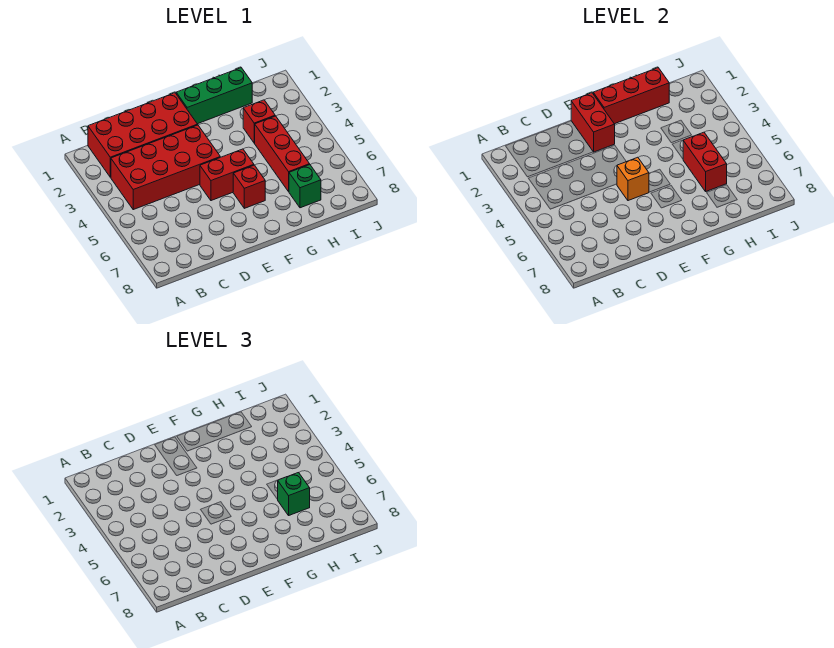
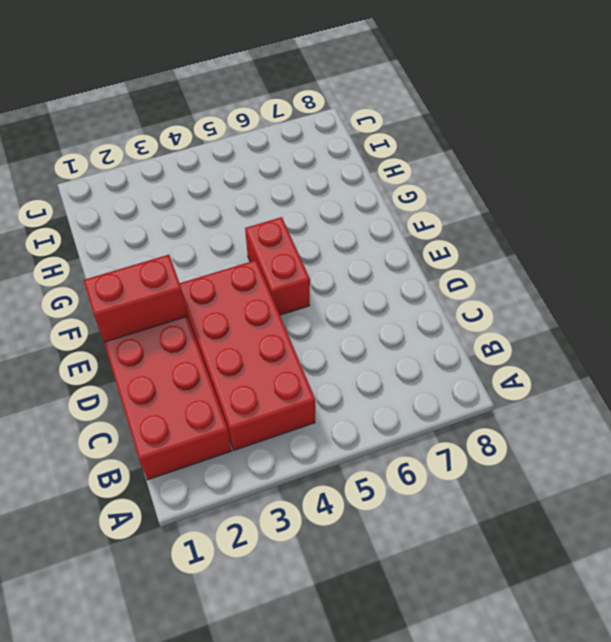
none -> green brick F1:H1 level 1
none -> red brick F6 level 1
none -> red brick H3 level 1

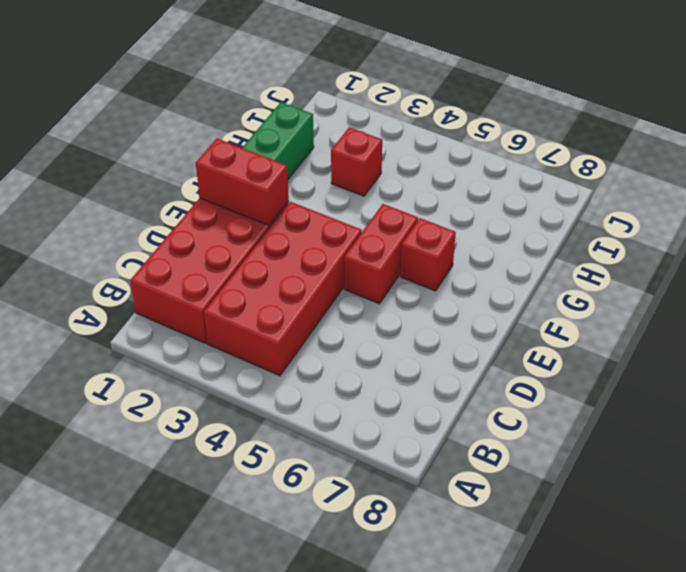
none -> red brick H4:H6 level 1
none -> green brick H7 level 1
none -> orange brick E5 level 2

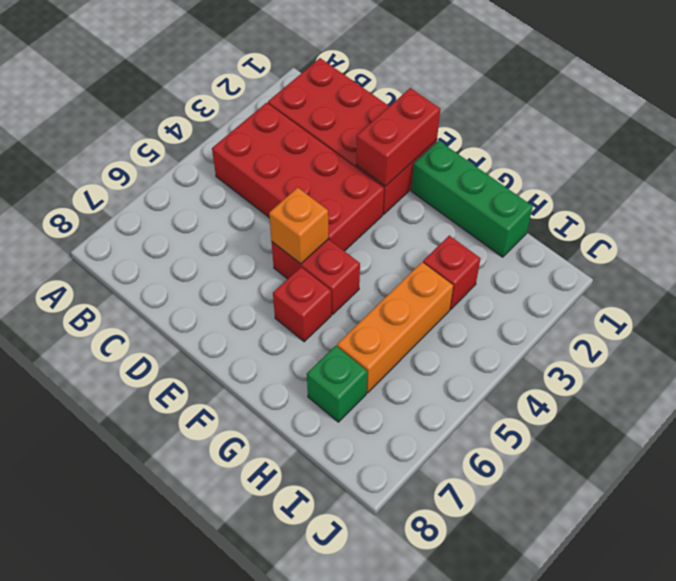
orange brick H4:H6 level 1 -> red brick H4:H6 level 1
none -> red brick F1:H1 level 2
none -> red brick H5:H6 level 2
none -> green brick H6 level 3

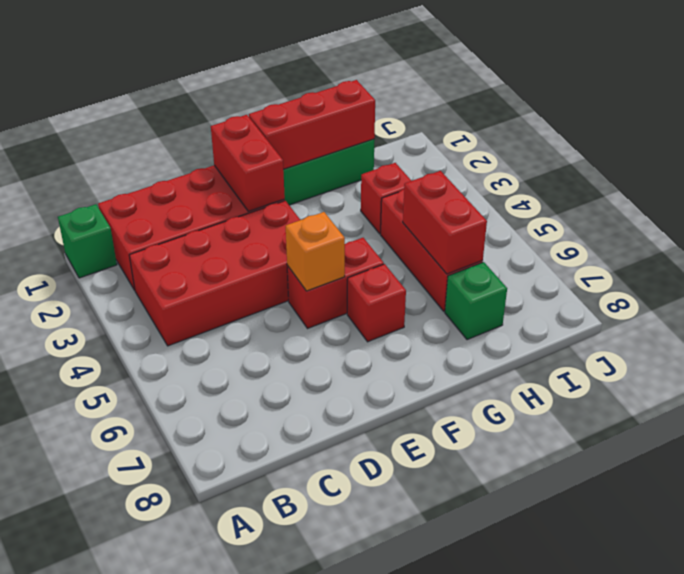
green brick A1 level 1 -> green brick H6 level 3

